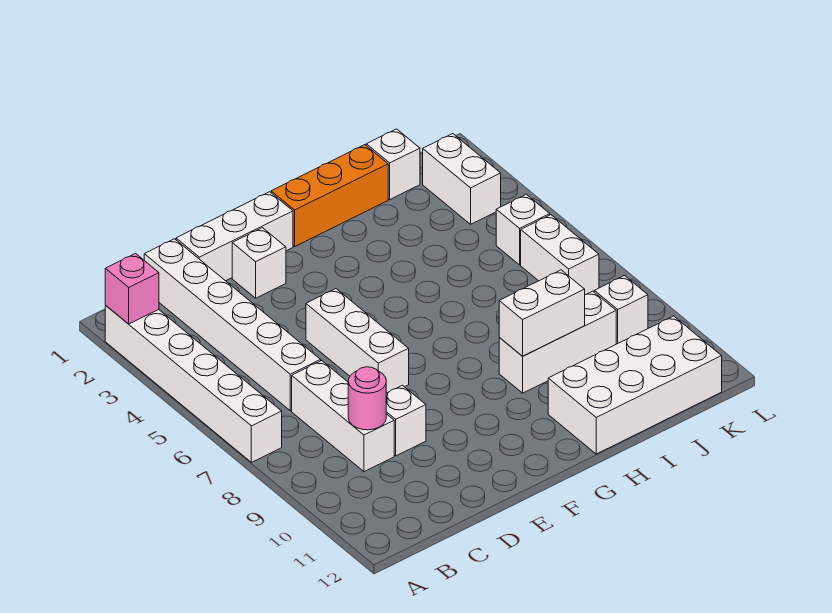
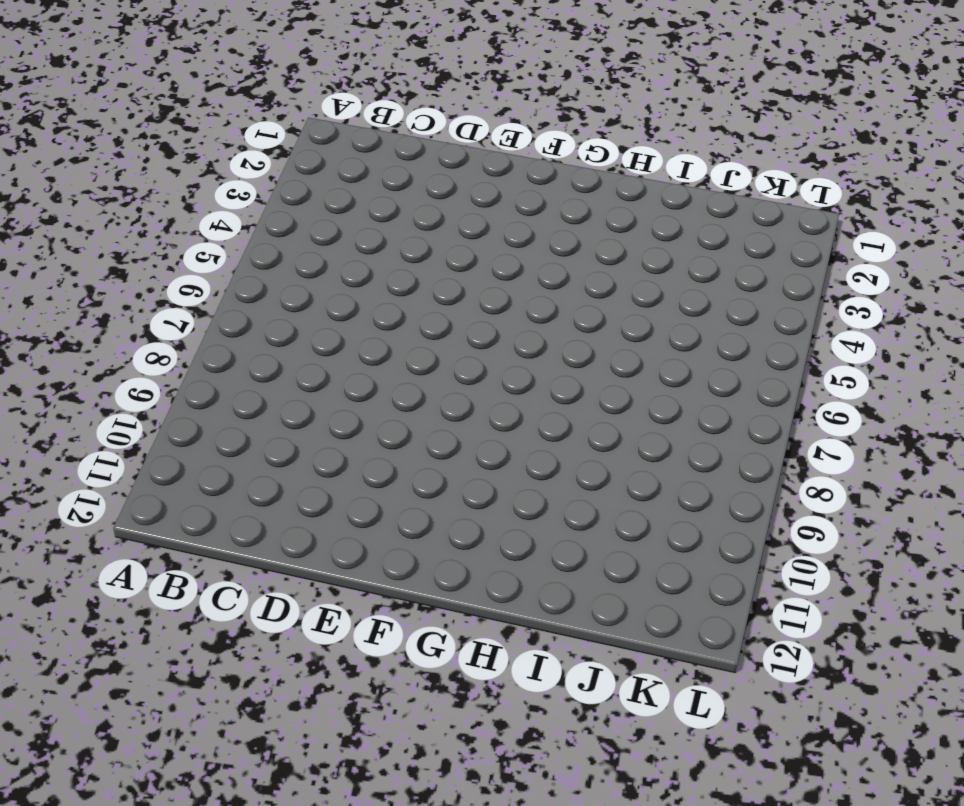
none -> white brick A2:A7 level 1
none -> white brick C1:C6 level 1
none -> white brick C7:C9 level 1

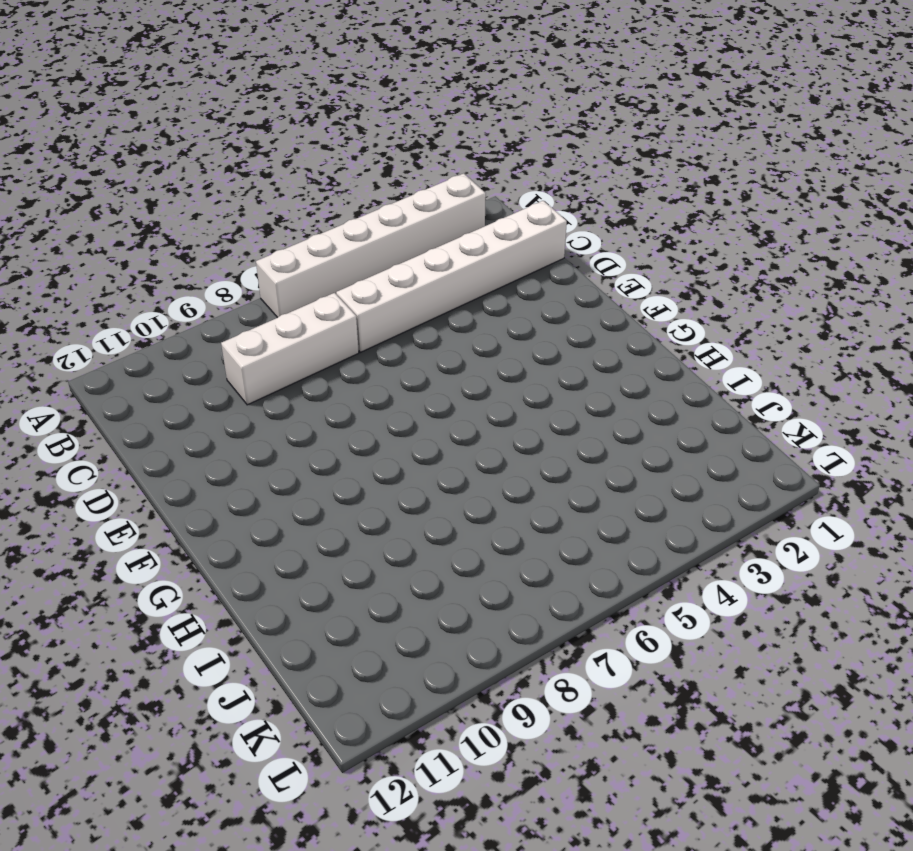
none -> white brick D1:F1 level 1
none -> white brick D9 level 1
none -> white brick E2 level 1

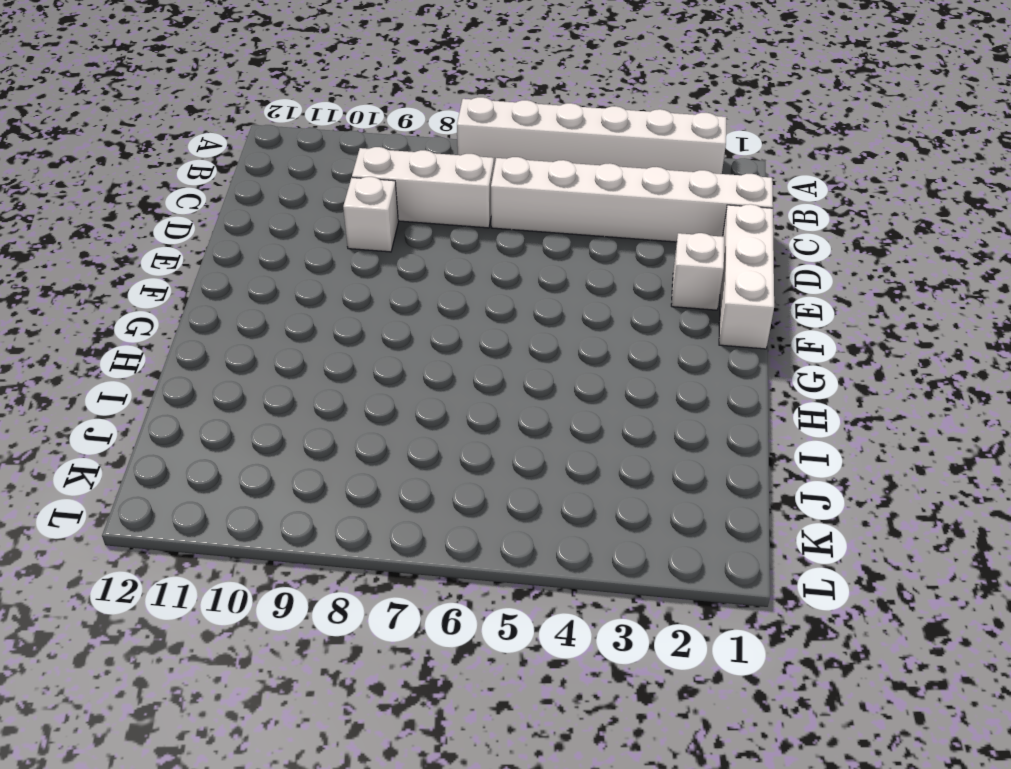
none -> white brick E5:E7 level 1
none -> orange brick G1:I1 level 1
none -> white brick H9:J9 level 1

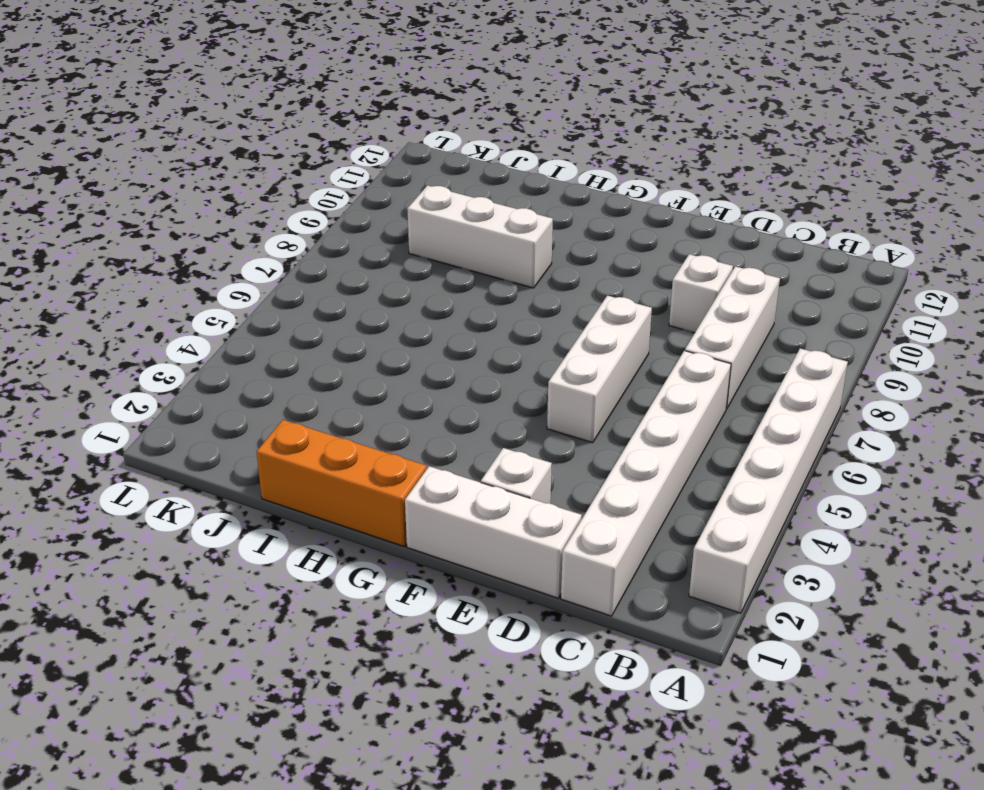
none -> white brick H11:K12 level 1
none -> white brick J1 level 1
none -> white brick K2:K3 level 1

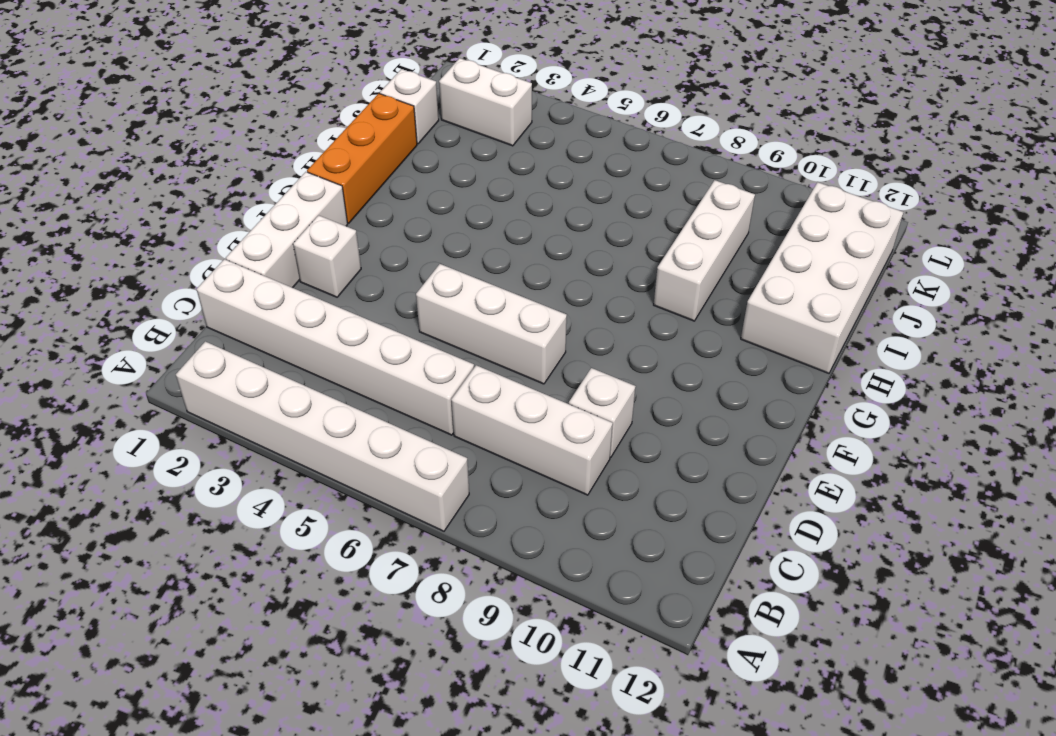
none -> white brick K5 level 1
none -> white brick K6:K7 level 1
none -> white brick K9 level 1

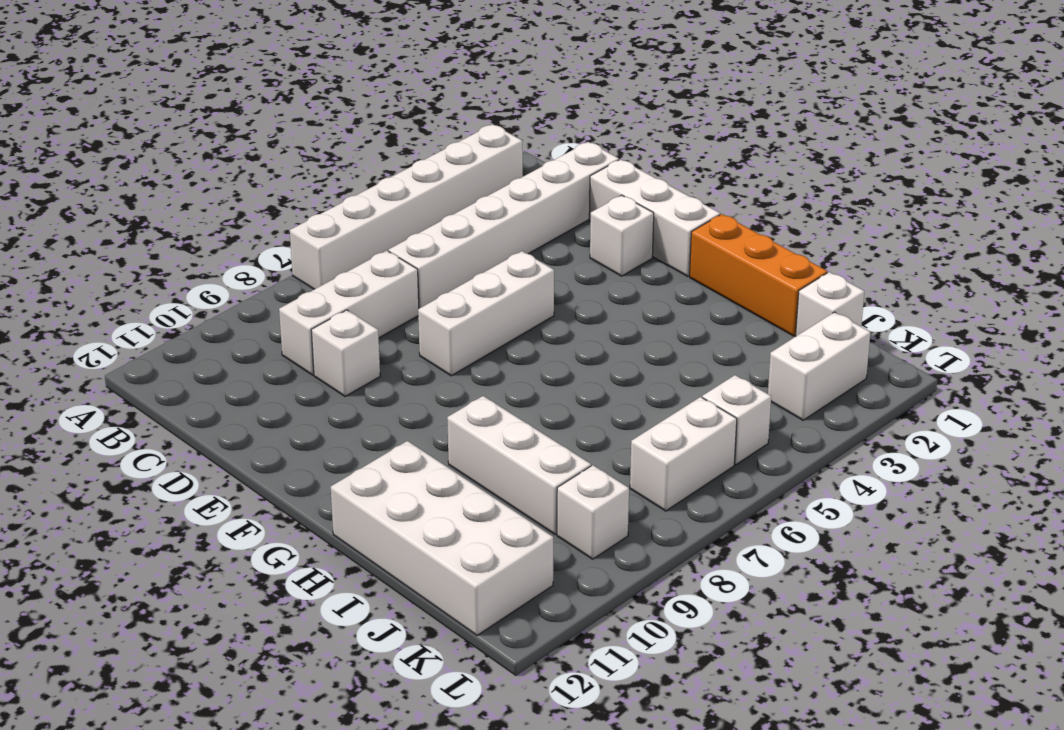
none -> pink brick A2 level 2
none -> pink round brick C9 level 2
none -> white brick H9:I9 level 2

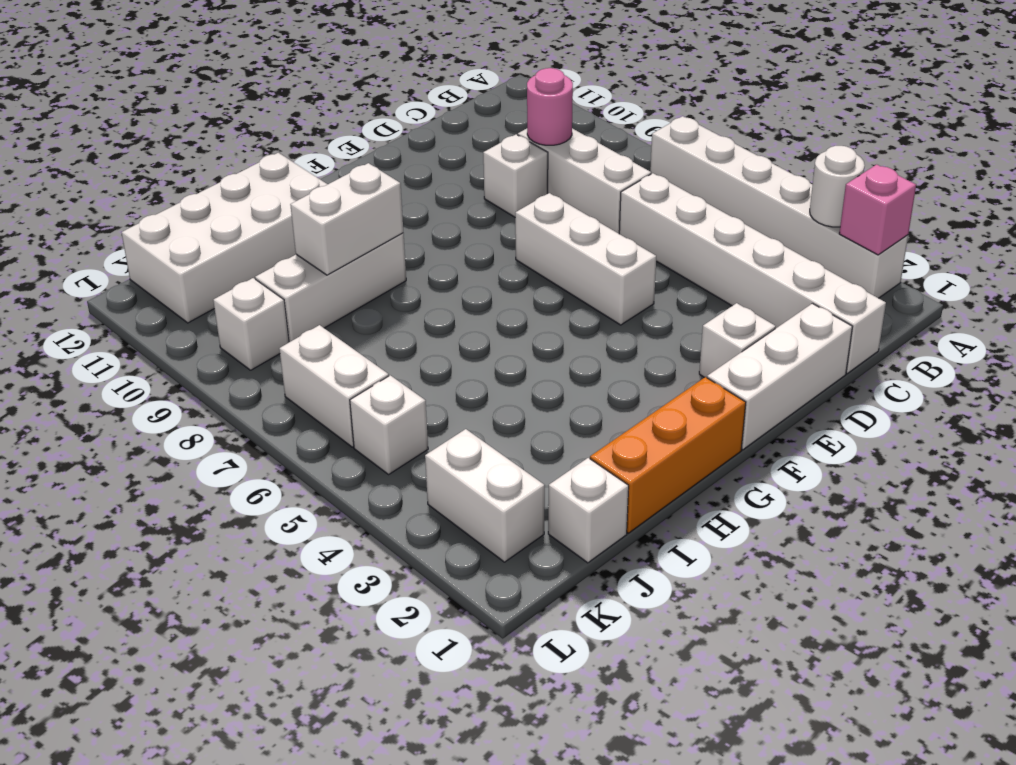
white round brick A3 level 2 -> none

